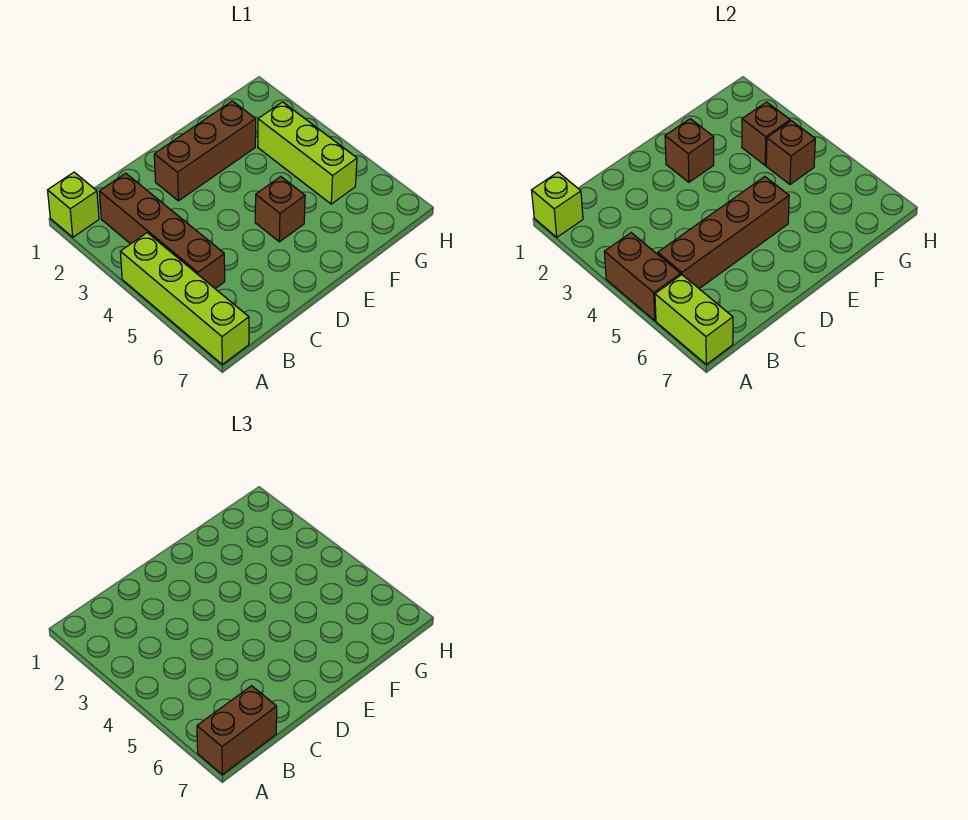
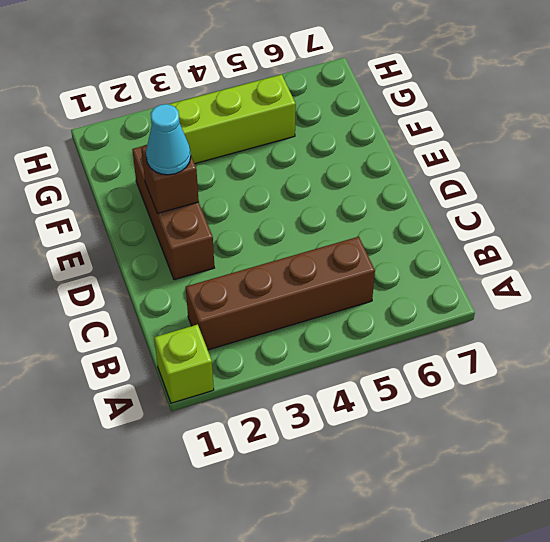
cyan cone E2 level 3 -> none
none -> lime brick A4:A7 level 1
none -> brown brick E5 level 1
none -> lime brick A1 level 2

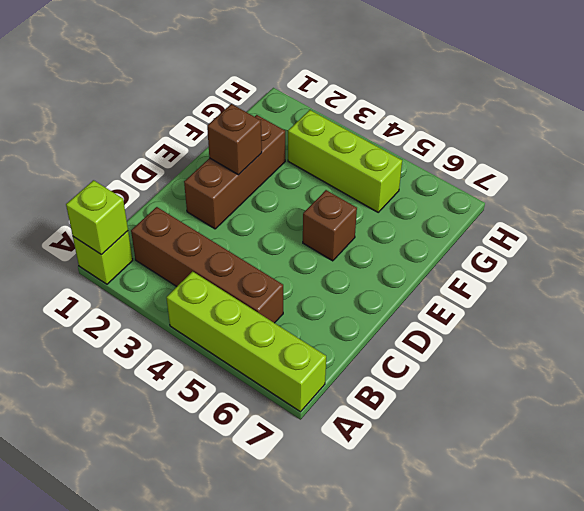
none -> brown brick A4:A5 level 2
none -> lime brick A6:A7 level 2
none -> brown brick B5:E5 level 2

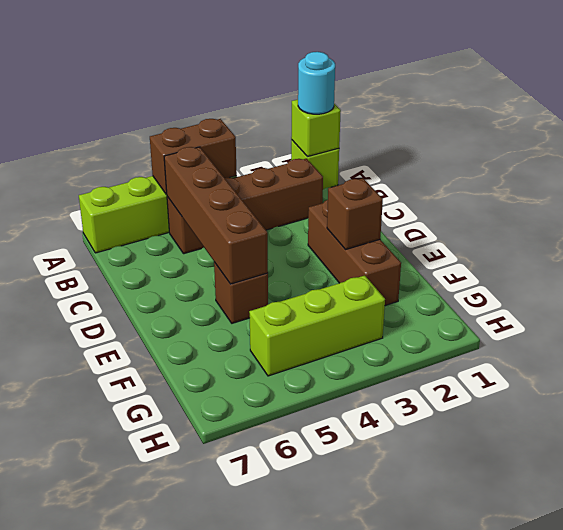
cyan round brick A1 level 3 -> none
none -> lime brick A6:A7 level 2
none -> brown brick G3 level 2
none -> brown brick G4 level 2

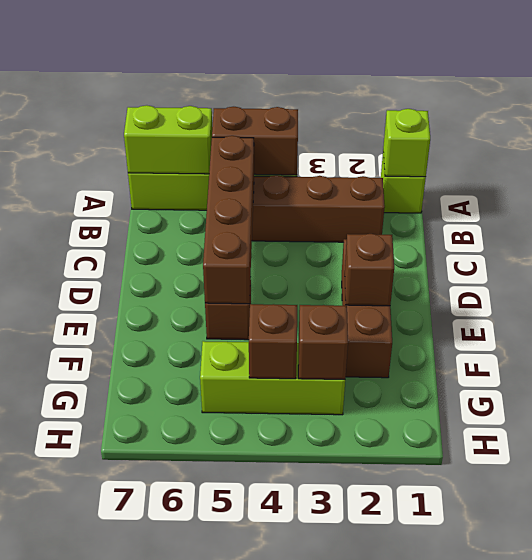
none -> brown brick A7:B7 level 3

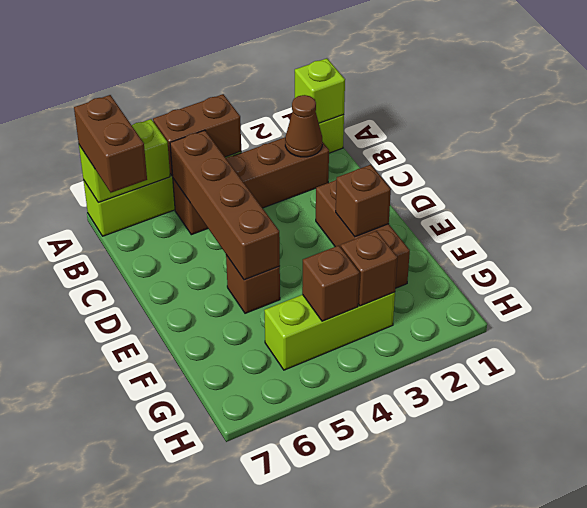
brown cone B2 level 2 -> none

